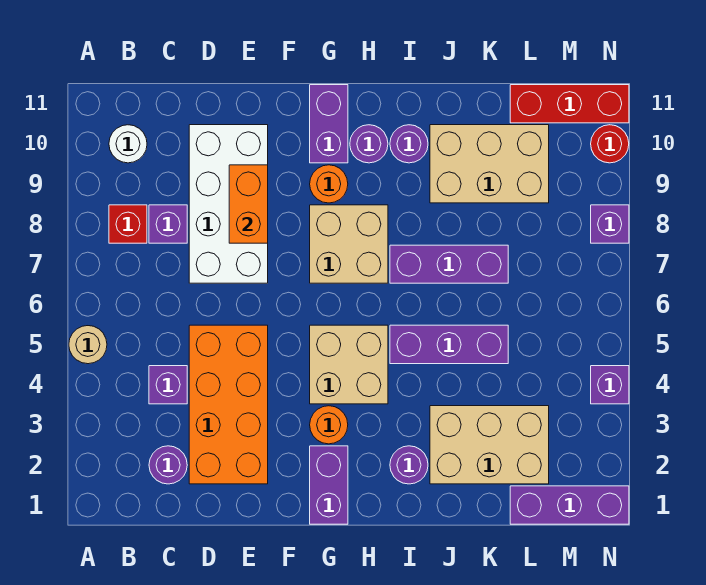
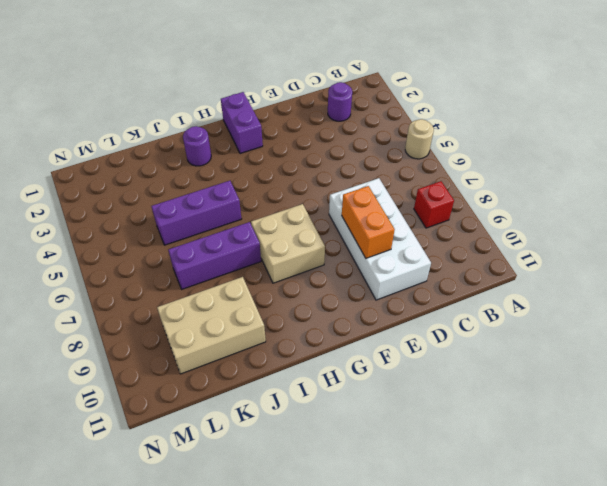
none -> white round brick B10 level 1
none -> purple brick C4 level 1
none -> purple brick C8 level 1

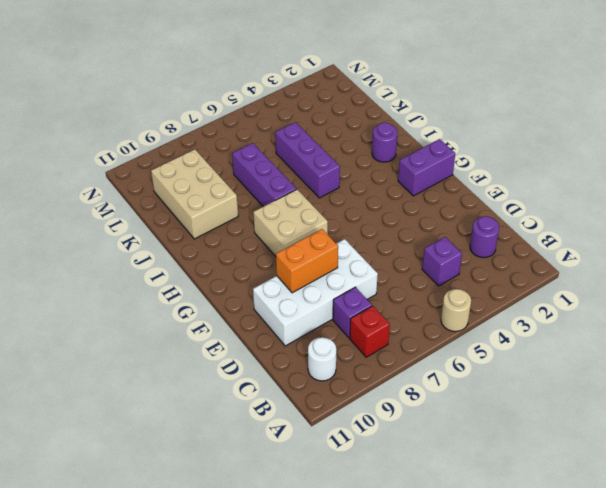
none -> orange brick D2:E5 level 1
none -> orange round brick G3 level 1
none -> tan brick G4:H5 level 1

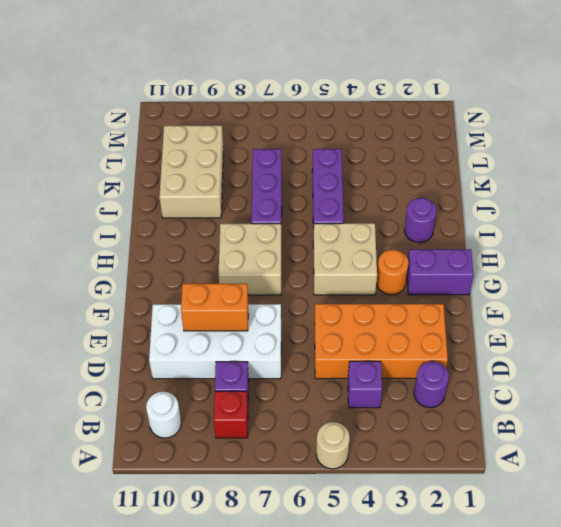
none -> orange round brick G9 level 1
none -> purple brick G10:G11 level 1
none -> purple round brick H10 level 1

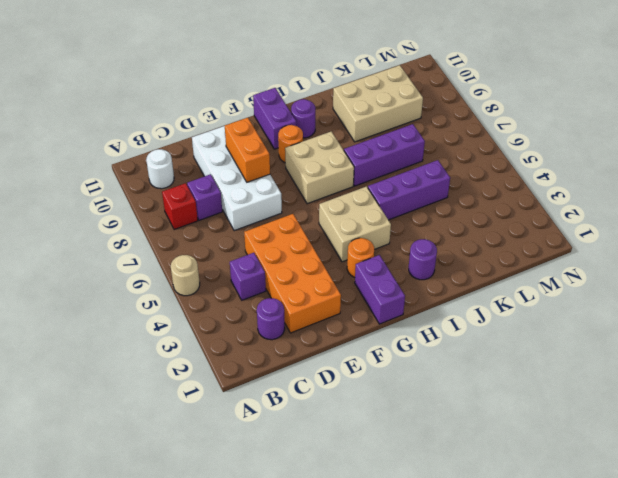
none -> purple round brick I10 level 1
none -> tan brick J2:L3 level 1
none -> purple brick L1:N1 level 1

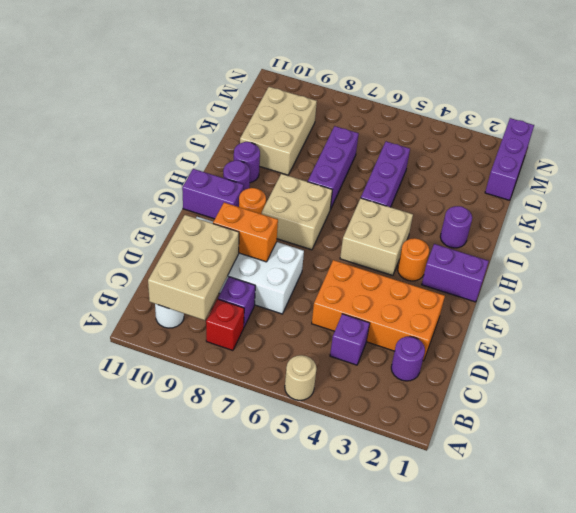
tan brick B9:D10 level 2 -> tan brick J2:L3 level 1
none -> red brick L11:N11 level 1
none -> purple brick N4 level 1
none -> purple brick N8 level 1

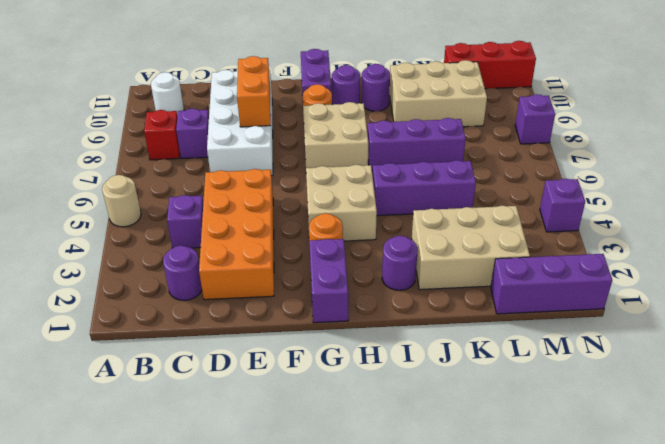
none -> red round brick N10 level 1

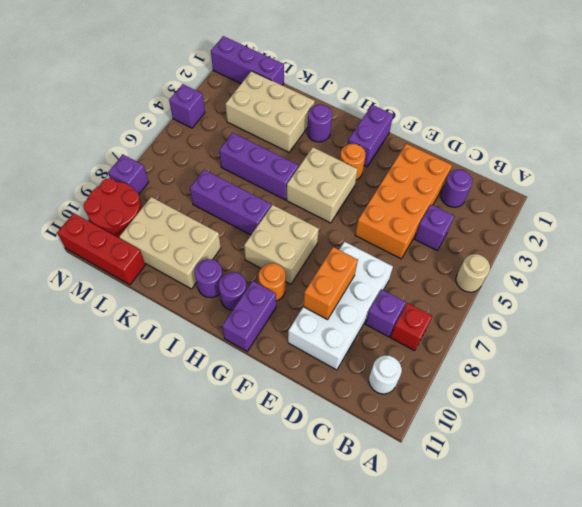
red round brick M9:N10 level 1 -> red round brick N10 level 1

